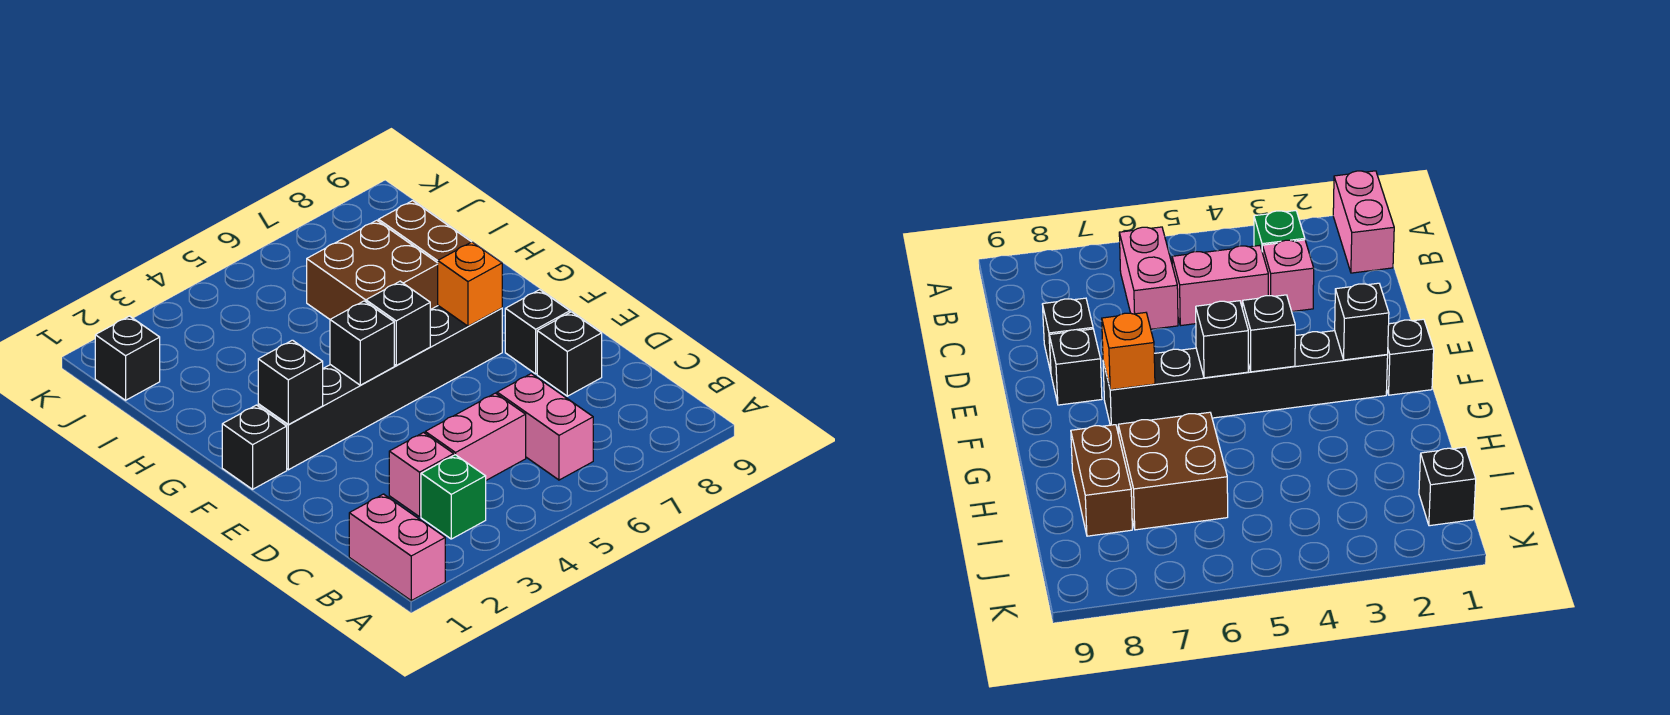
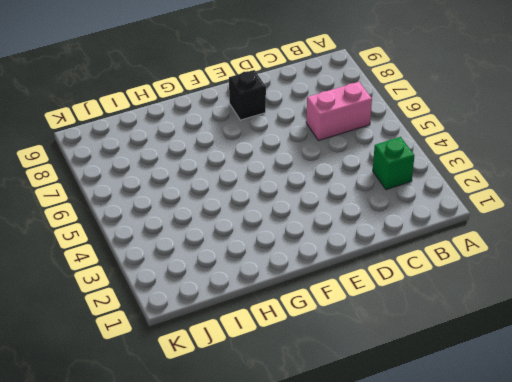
none -> pink brick A1:B1 level 1
none -> pink brick C3 level 1
none -> pink brick C4:C5 level 1

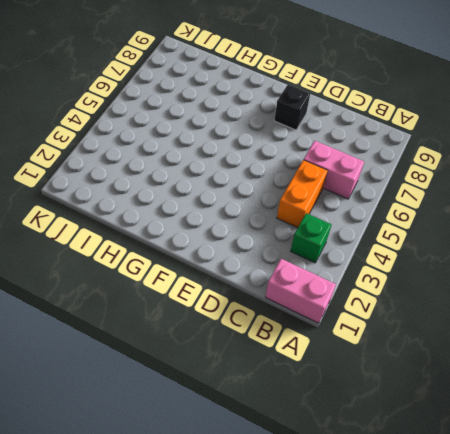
orange brick C4:C5 level 1 -> pink brick C4:C5 level 1
none -> pink brick C3 level 1
none -> black brick D8 level 1
none -> black brick F1 level 1

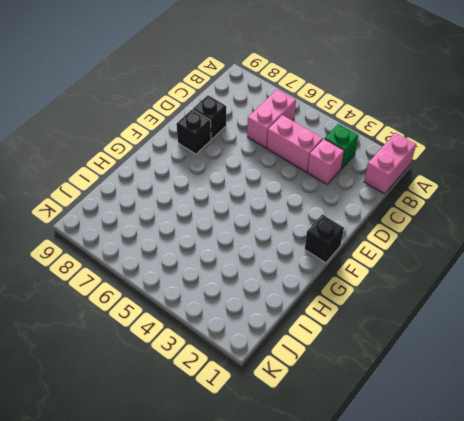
none -> black brick F2:F7 level 1
none -> brown brick H6:I7 level 1
none -> brown brick H8:I8 level 1

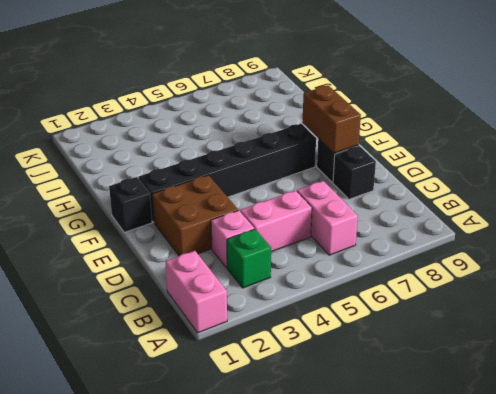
brown brick D2:E3 level 1 -> brown brick H6:I7 level 1
brown brick E8:F8 level 2 -> brown brick H8:I8 level 1
none -> black brick J1 level 1
none -> black brick F2 level 2
none -> black brick F4 level 2

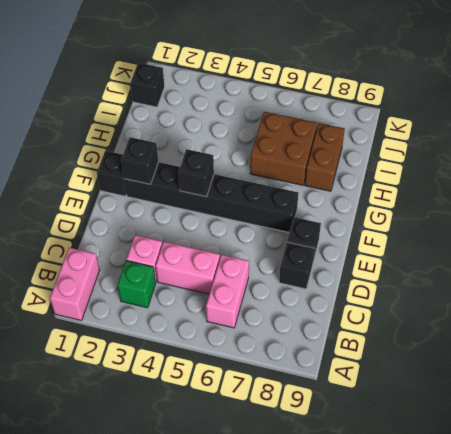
none -> black brick F5 level 2
none -> orange brick F7 level 2

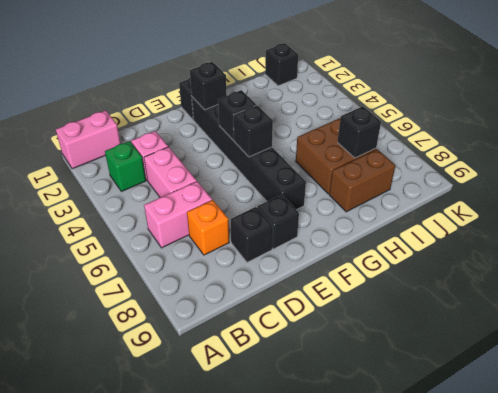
orange brick C7 level 1 -> orange brick F7 level 2
black brick I7 level 2 -> none

